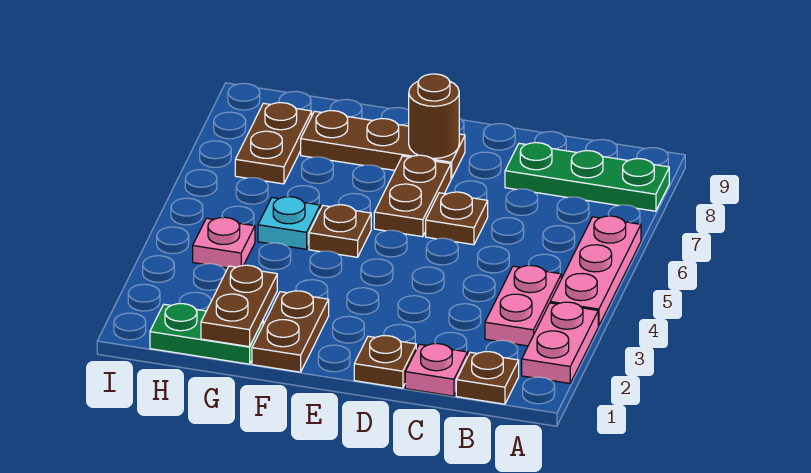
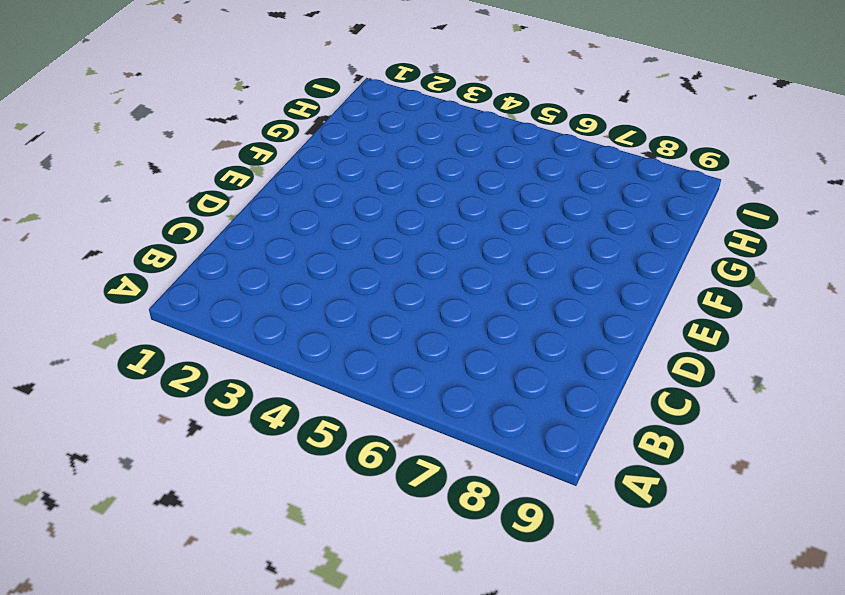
none -> pink plate A2:A3 level 1
none -> pink plate A4:A6 level 1
none -> green plate A8:C8 level 1

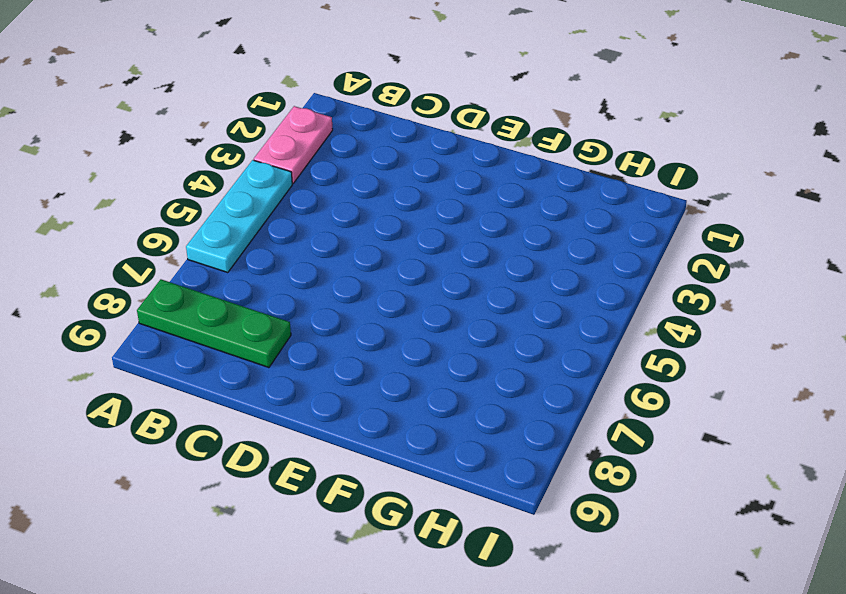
cyan plate A4:A6 level 1 -> pink plate A4:A6 level 1
none -> brown plate B1 level 1
none -> pink plate B3:B4 level 1
none -> pink plate C1 level 1

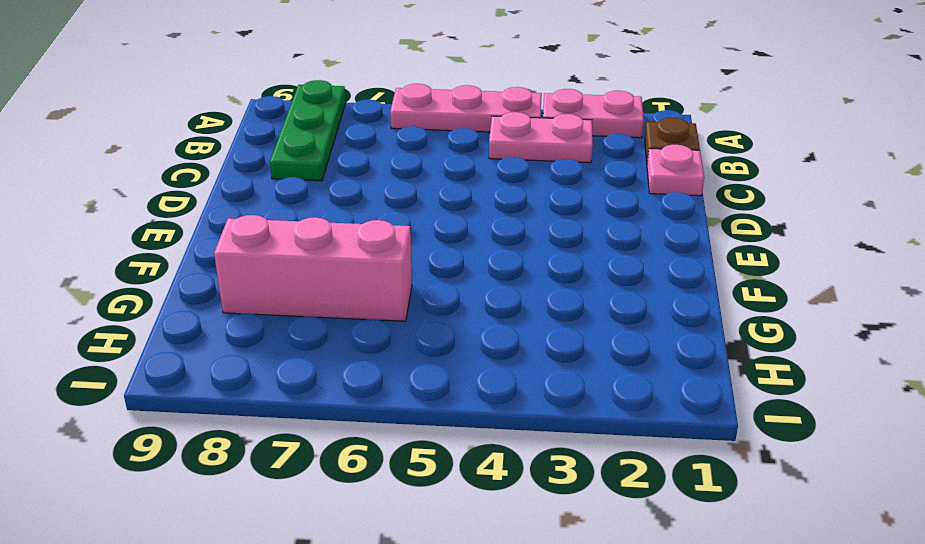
pink brick G6:G8 level 1 -> brown plate E8:G8 level 1
none -> brown plate D1 level 1
none -> brown plate D6 level 1
none -> brown plate E6:E7 level 1

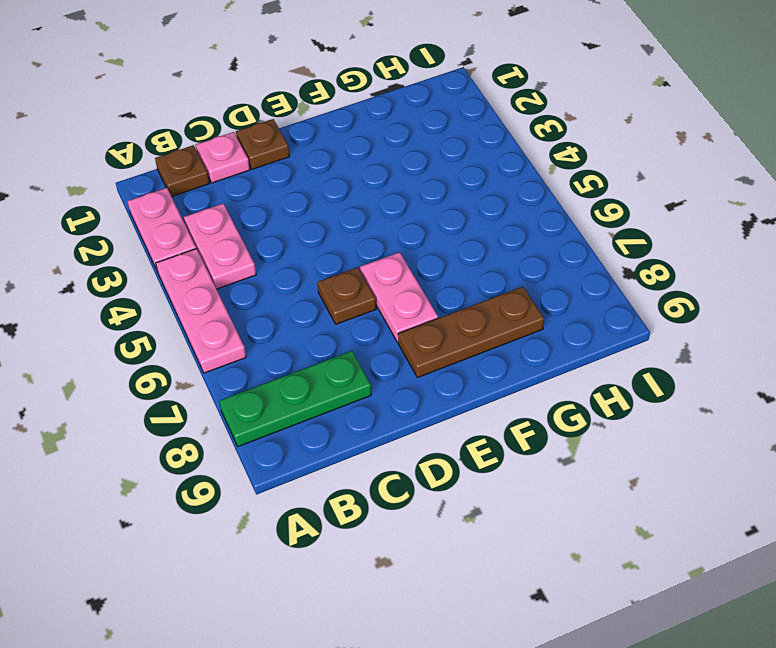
pink plate E6:E7 level 1 -> brown plate E6:E7 level 1
none -> brown plate F1:F2 level 1
none -> brown plate F5 level 1
none -> green plate G1:H1 level 1

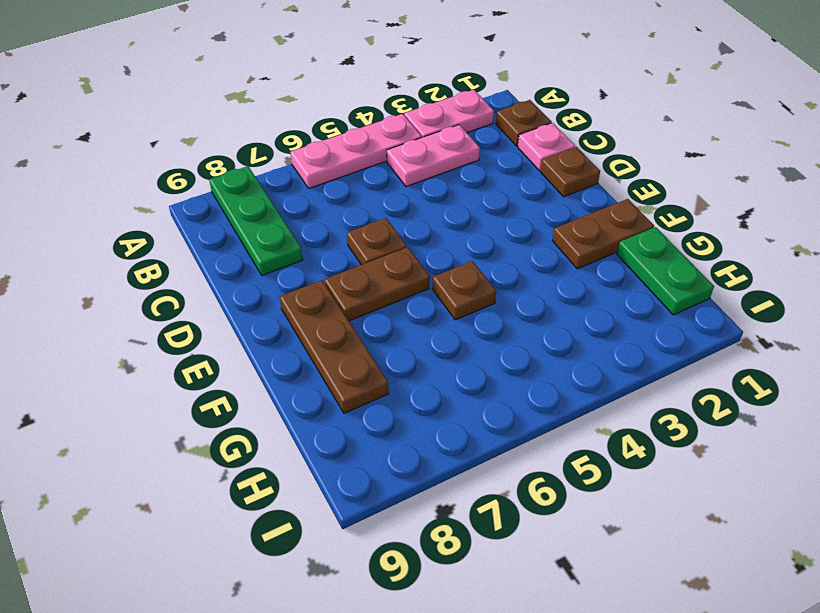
none -> cyan plate G5 level 1
none -> pink plate H4 level 1
none -> brown plate H7:H8 level 1

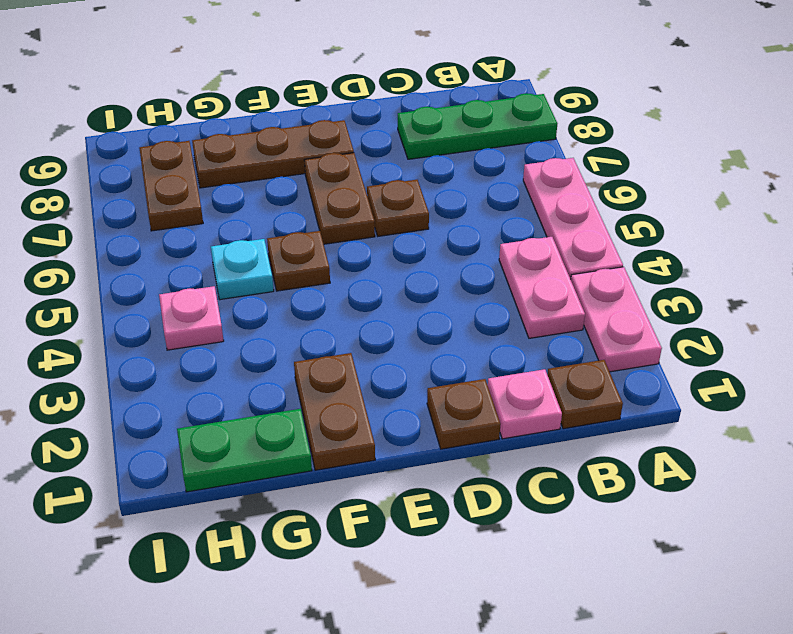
none -> brown round brick E8 level 2
none -> brown plate G1:G2 level 2

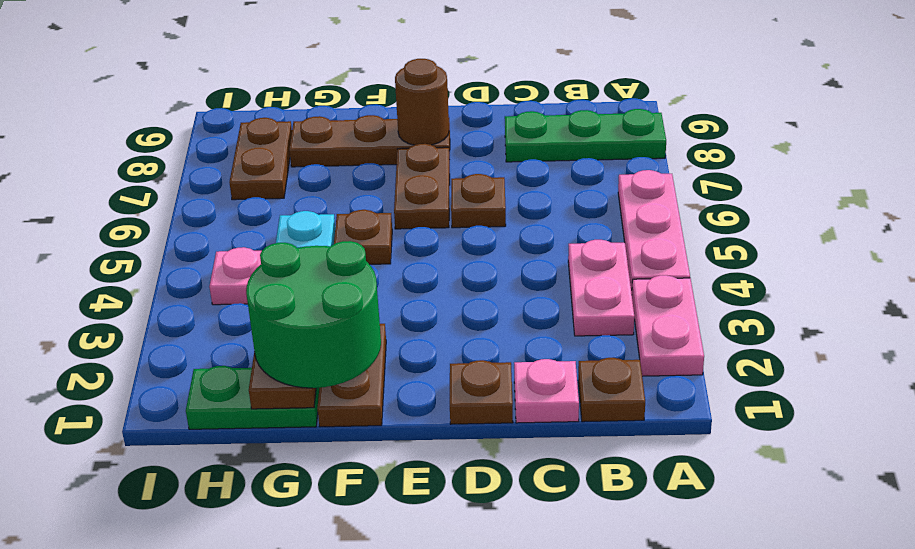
green round brick F1:G2 level 3 -> none

